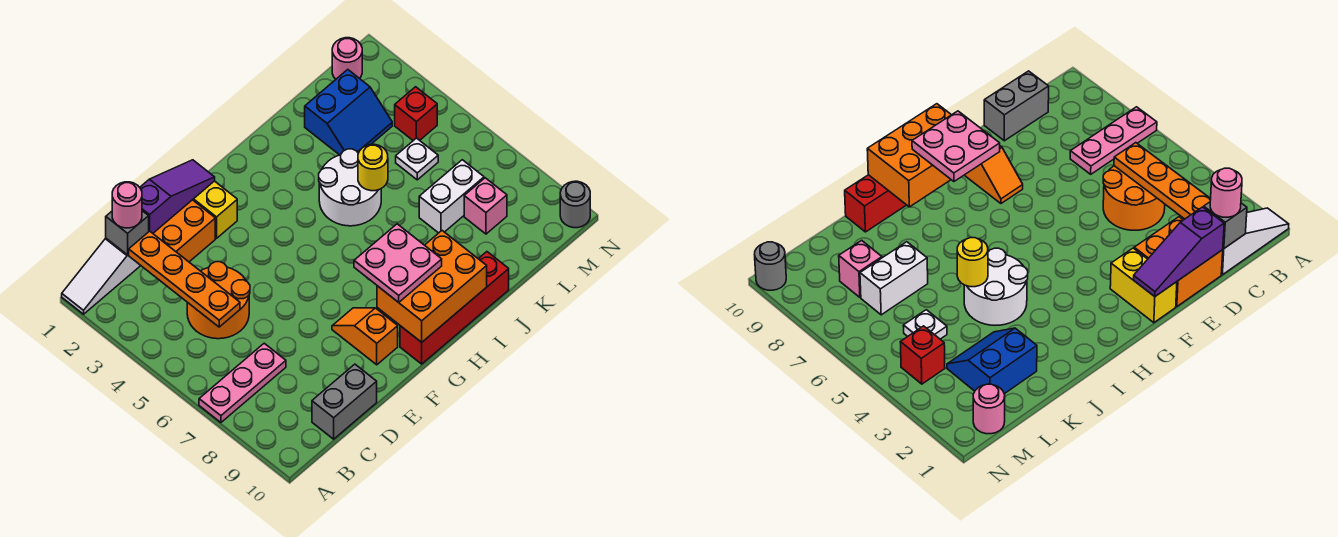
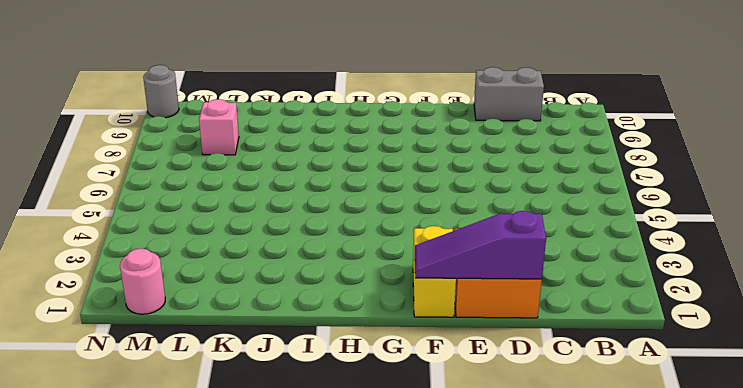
none -> white slope A1:C1 level 1 top C
none -> pink plate A7:C7 level 1
none -> orange round brick C4:D5 level 1

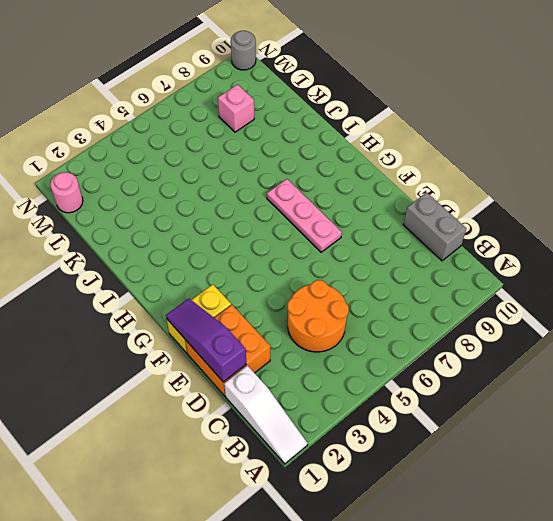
pink plate F7:H7 level 1 -> pink plate A7:C7 level 1
none -> orange slope F8:F9 level 1 top 9
none -> red brick G10:J10 level 1
none -> white round brick I4:J5 level 1

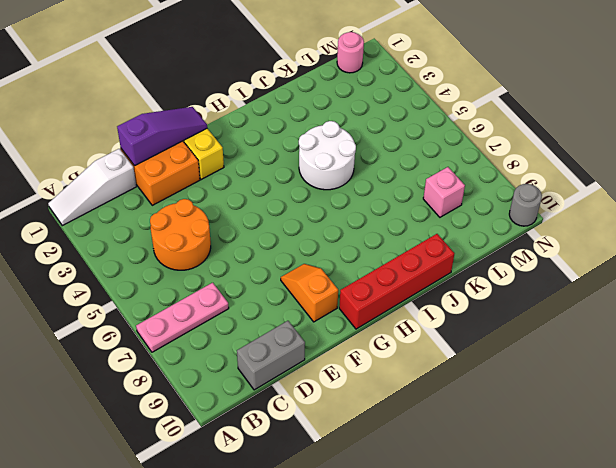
none -> blue slope K2:L3 level 1 top 2
none -> white brick K7:L7 level 1
none -> white plate L5 level 1

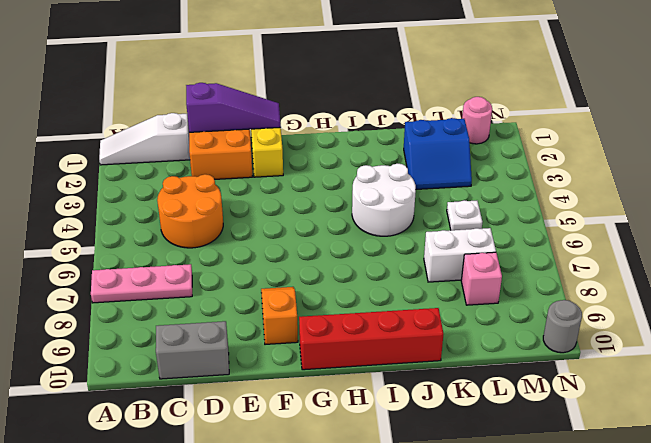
none -> red brick M4 level 1
none -> grey brick C1 level 2
none -> orange plate C2:C5 level 2

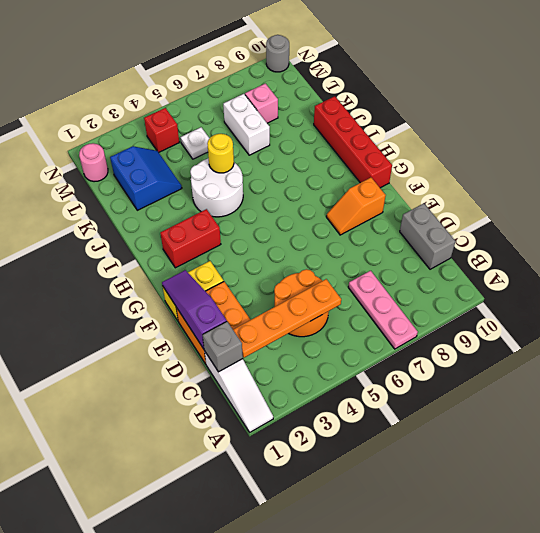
red brick H2:H3 level 1 -> none
none -> orange brick G9:I10 level 2
none -> pink round brick C1 level 3
none -> pink plate G8:H9 level 3

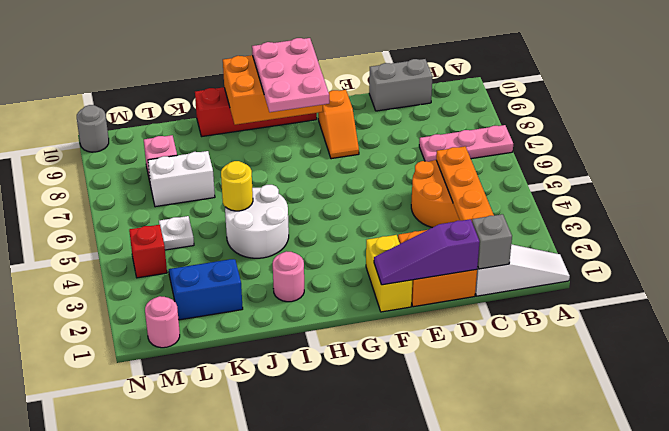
pink plate G8:H10 level 3 -> pink plate G8:H9 level 3
pink round brick I2 level 1 -> pink round brick C1 level 3

